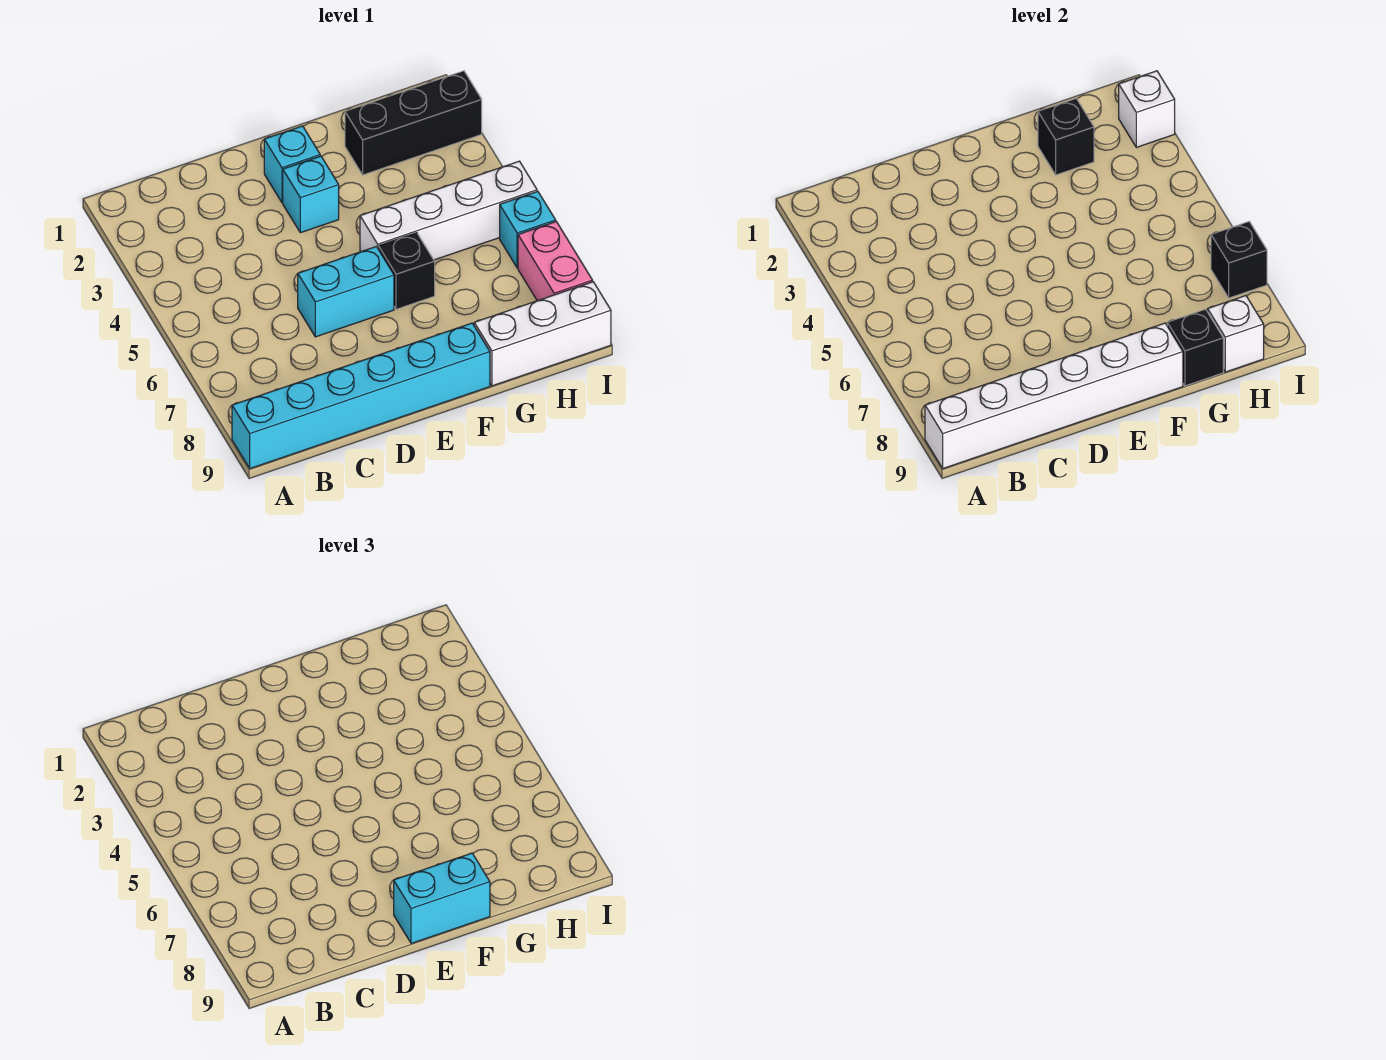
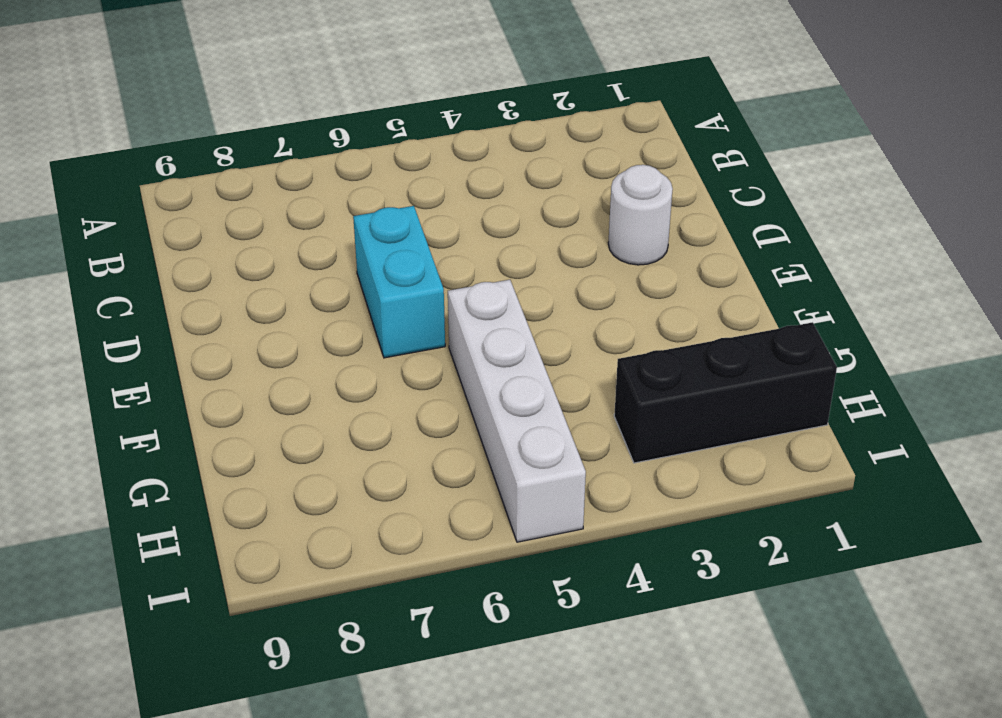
white round brick D2 level 1 -> none
black brick H1:H3 level 1 -> black brick G2:I2 level 1
none -> cyan brick A9:F9 level 1
none -> cyan brick E2 level 1
none -> cyan brick E3 level 1

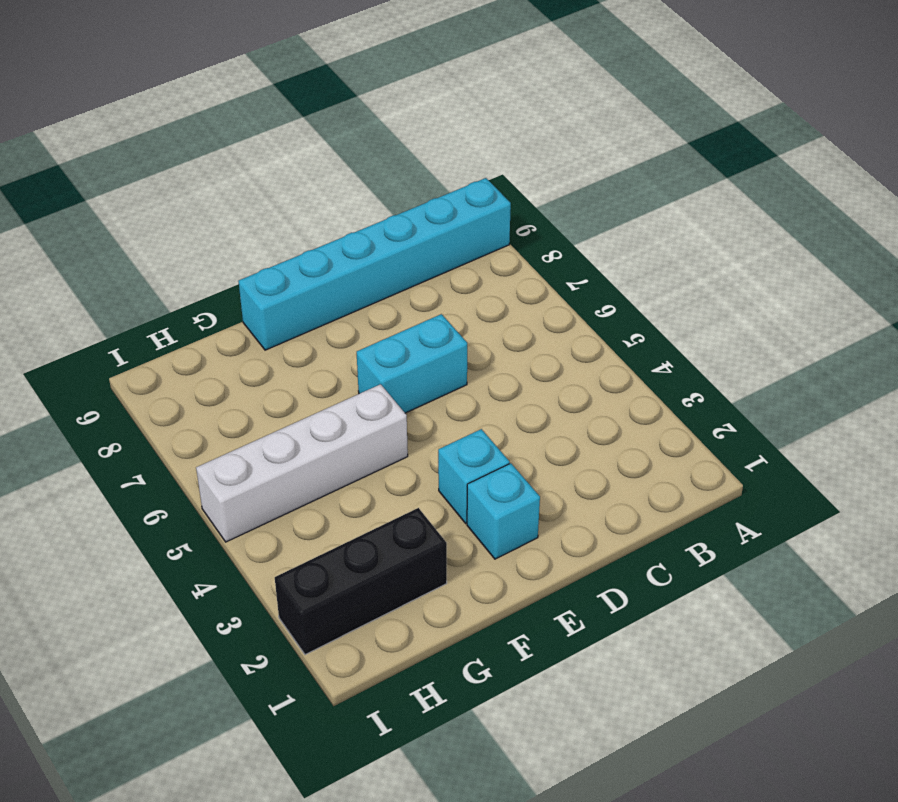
none -> black brick F6 level 1
none -> white brick G9:I9 level 1
none -> cyan brick I6 level 1

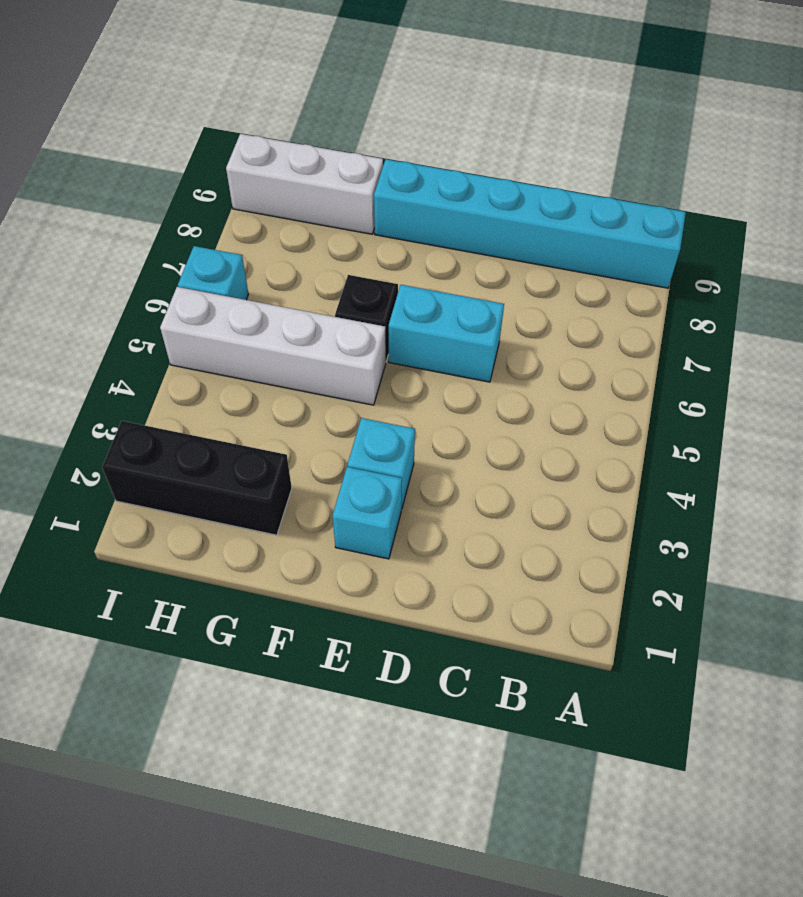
none -> pink brick I7:I8 level 1
none -> white brick A9:F9 level 2
none -> black brick G2 level 2

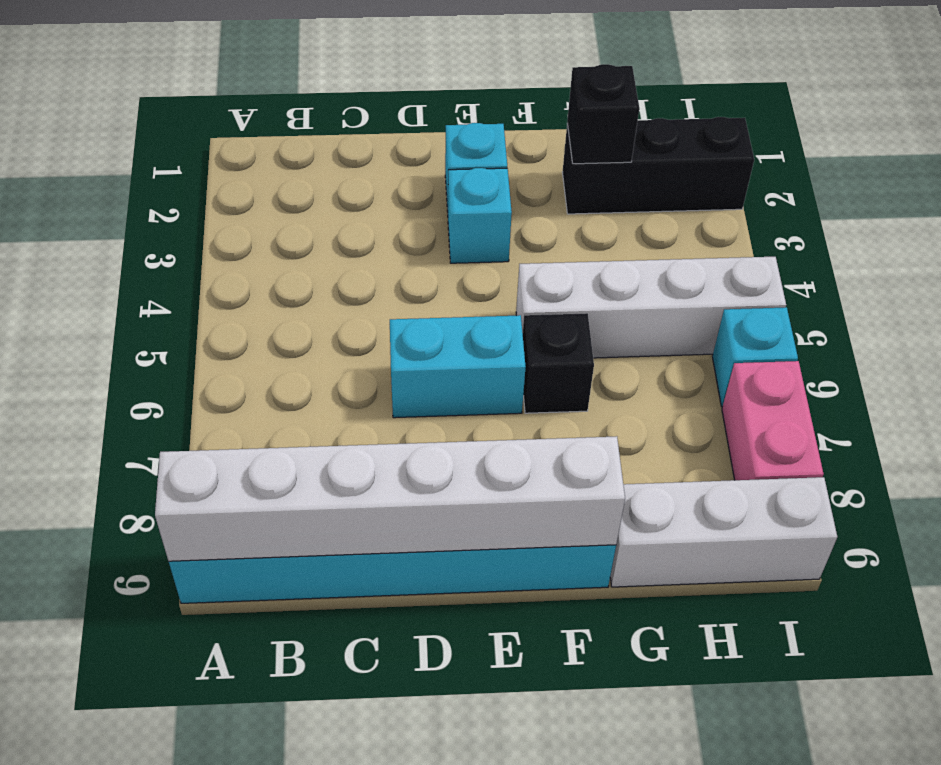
none -> black brick G9 level 2
none -> white brick H9 level 2
none -> white brick I2 level 2

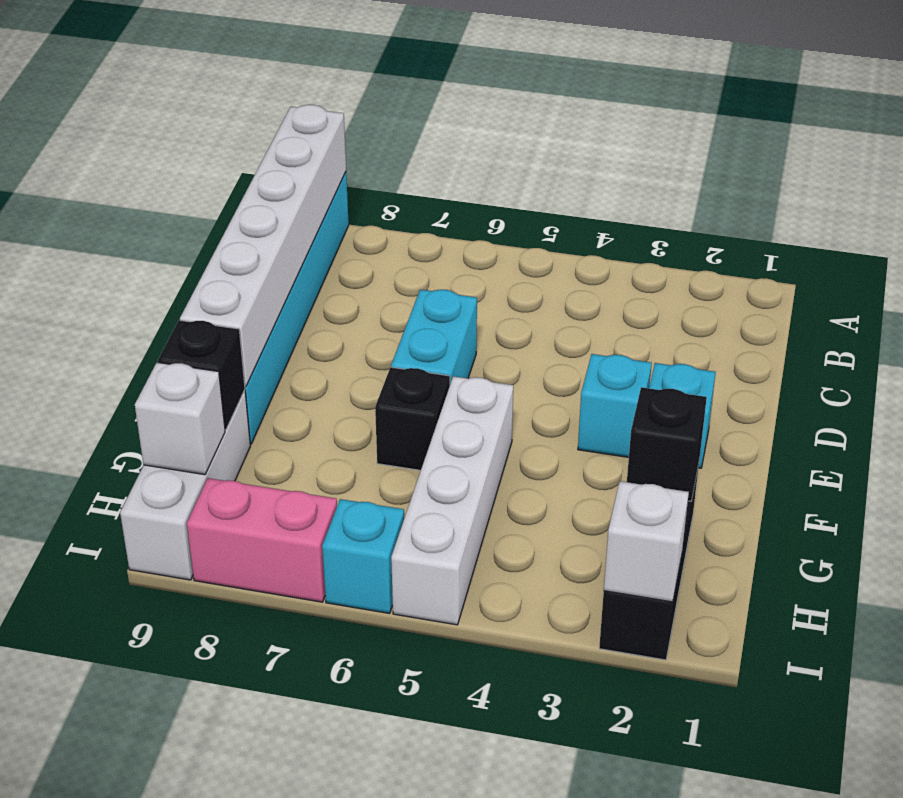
none -> black brick I7 level 2
none -> cyan brick E9:F9 level 3

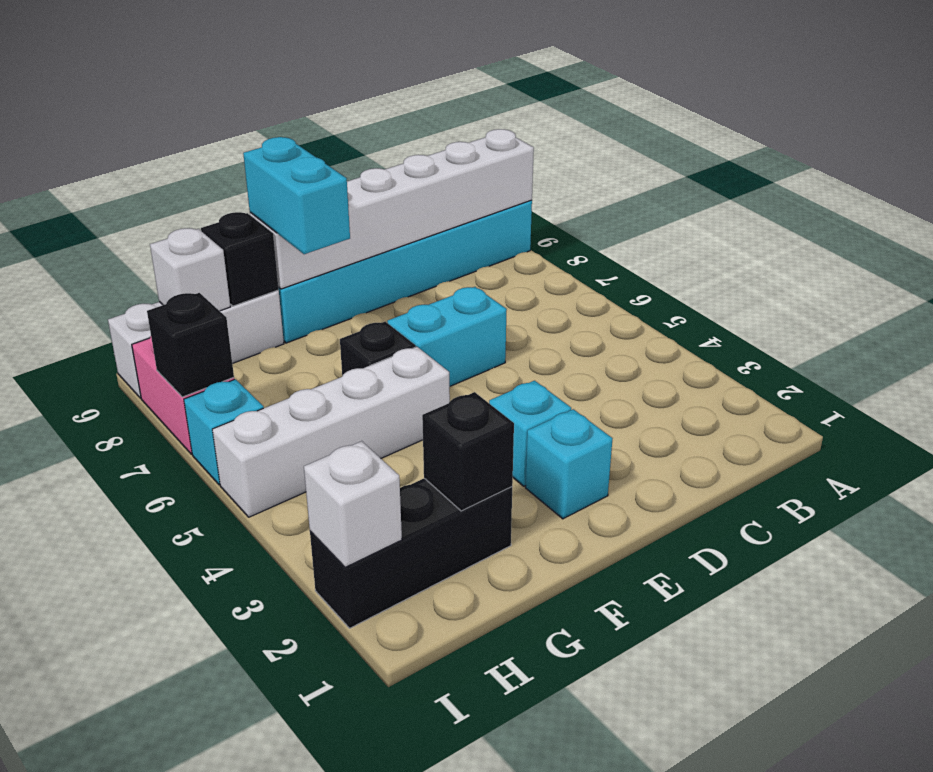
cyan brick F8:F9 level 3 -> cyan brick E9:F9 level 3

